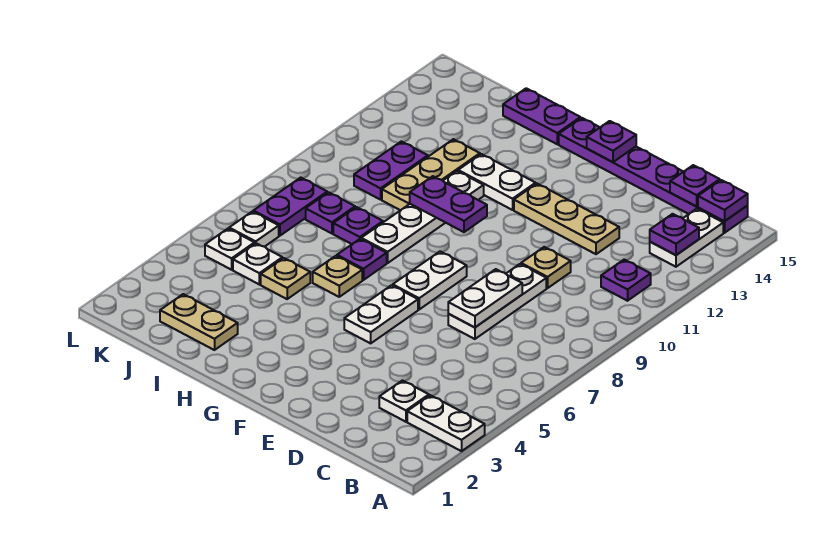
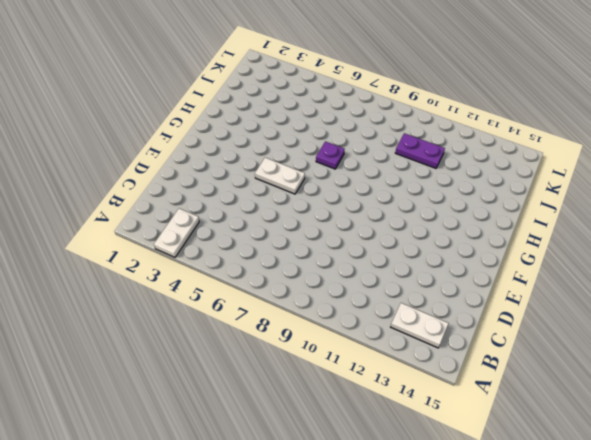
none -> purple plate B11 level 1
none -> purple plate B15:G15 level 1
none -> white plate C3 level 1
none -> white plate D7:D9 level 1

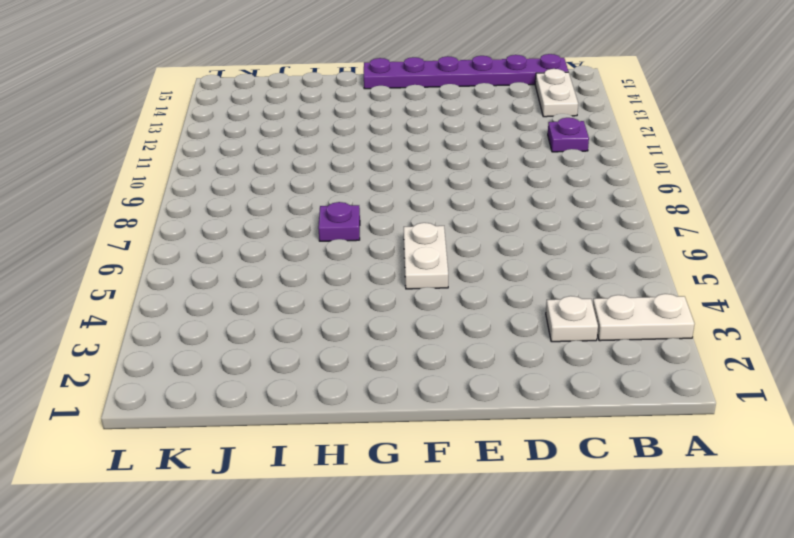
none -> white plate D7:D9 level 1
none -> tan plate D10 level 1
none -> tan plate D12:F12 level 1
none -> white plate F7:F8 level 1

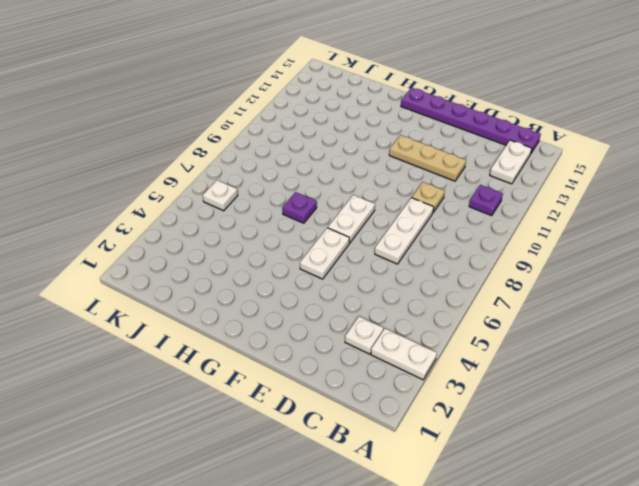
none -> white plate G12:H12 level 1
none -> tan plate H6 level 1
none -> white plate H8:H11 level 1
none -> purple plate H15:I15 level 1

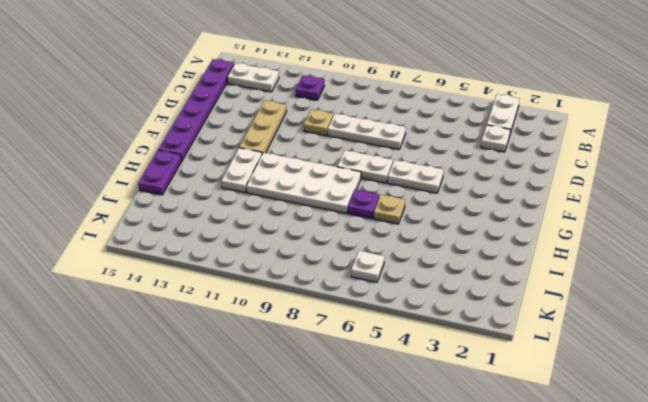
white plate G8:H11 level 1 -> white plate H8:H11 level 1
none -> tan plate I2:J2 level 1
none -> tan plate I5 level 1
none -> purple plate I8 level 1
none -> tan plate I10:I12 level 1

